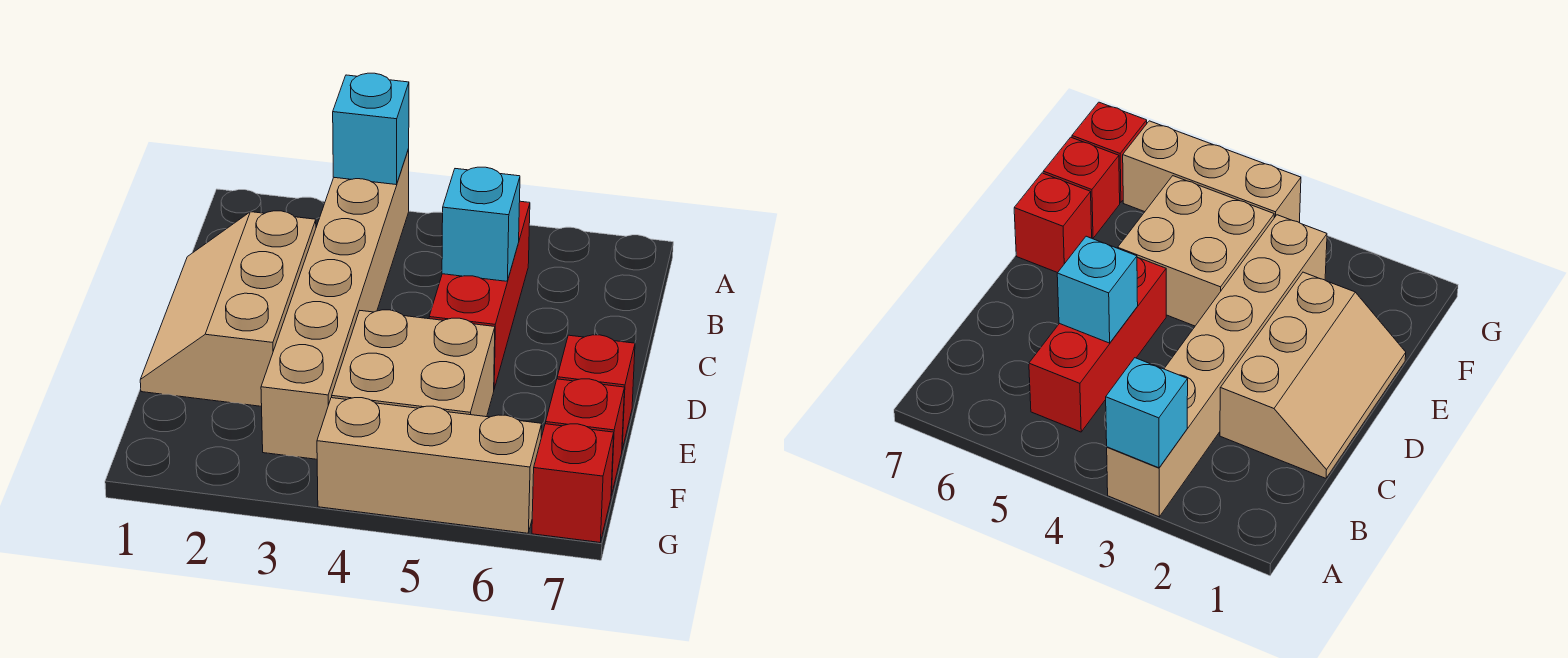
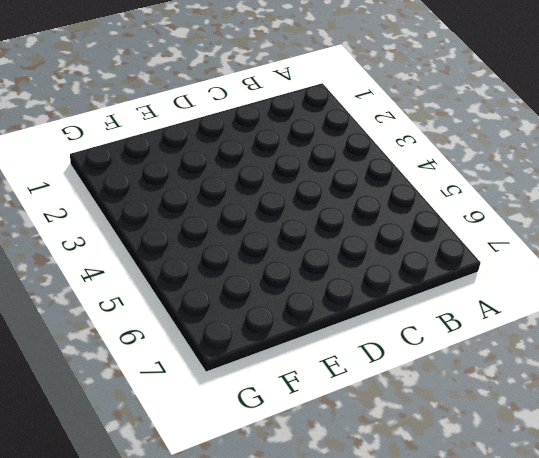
none -> tan brick A3:F3 level 1
none -> red brick B5:D5 level 1

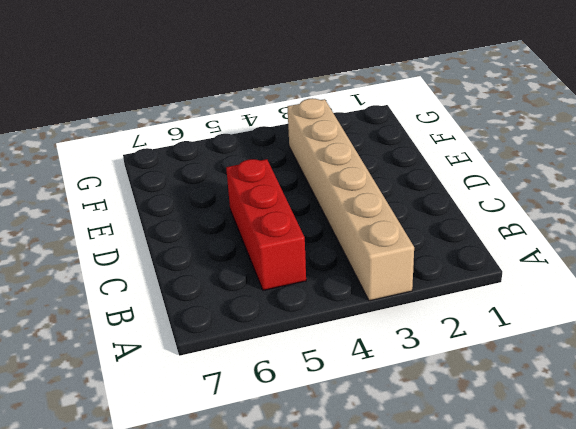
none -> tan slope C1:E2 level 1 top 2
none -> tan brick E4:F5 level 1

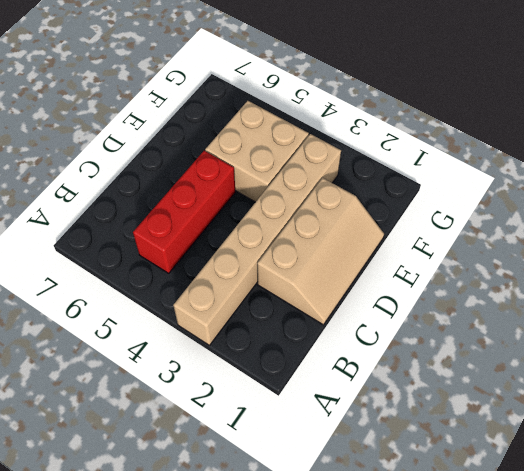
none -> red brick E7 level 1
none -> red brick F7 level 1

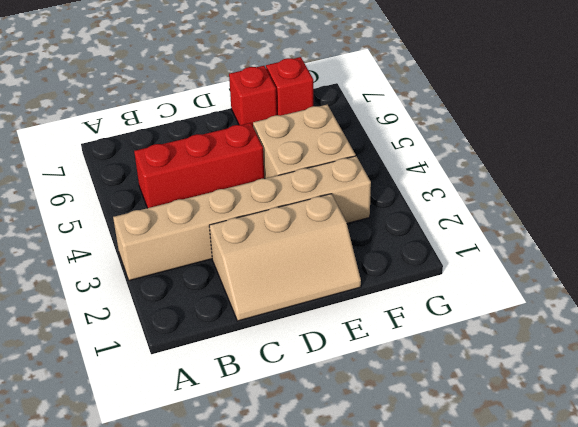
none -> tan brick G4:G6 level 1
none -> red brick G7 level 1

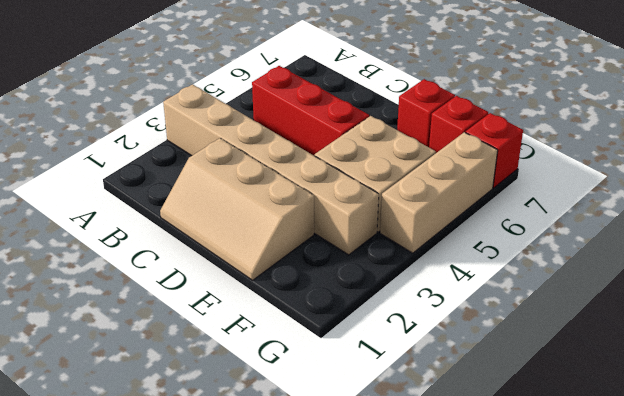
none -> cyan brick A3 level 2
none -> cyan brick C5 level 2

